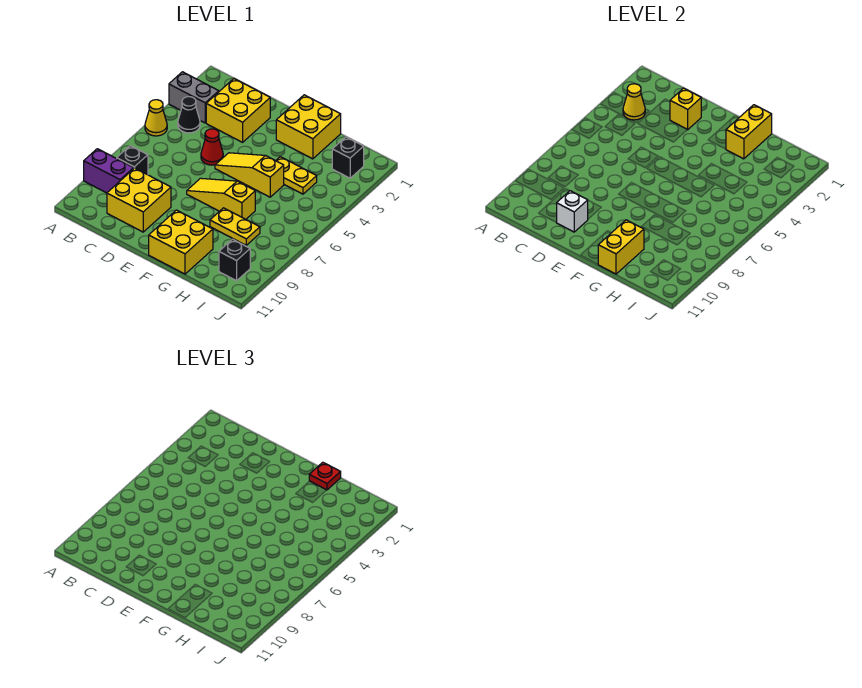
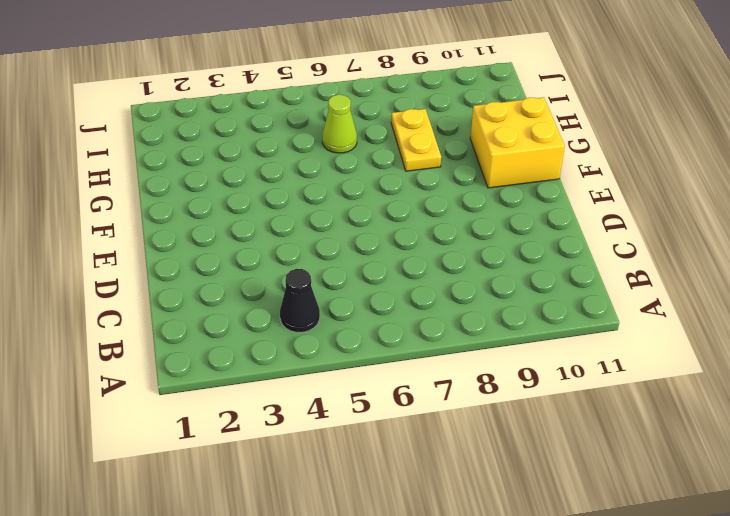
lime cone H6 level 1 -> none
none -> grey brick A3:B3 level 1
none -> yellow cone A5 level 1
none -> purple brick A9:B9 level 1

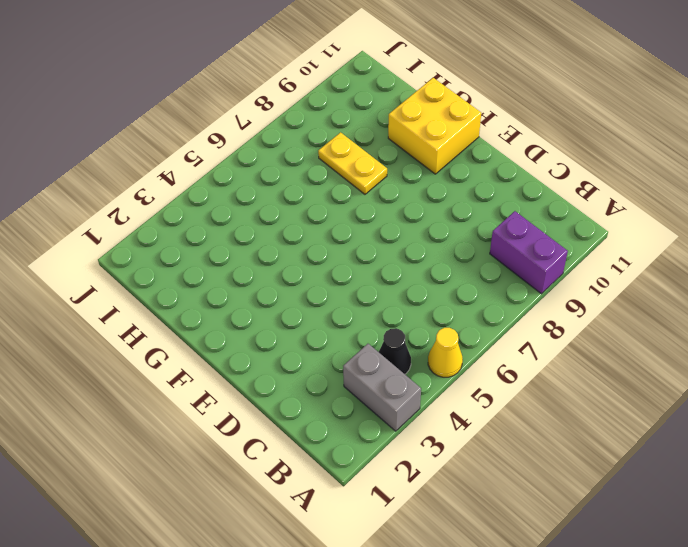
none -> black brick B8 level 1
none -> yellow brick C2:D3 level 1
none -> yellow brick C9:D10 level 1

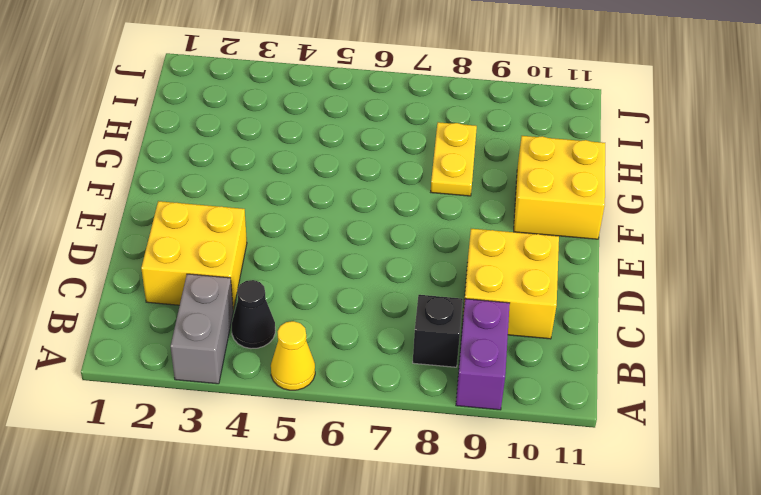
none -> red cone D5 level 1
none -> yellow slope E5:G5 level 1 top G
none -> yellow slope E7:G7 level 1 top G

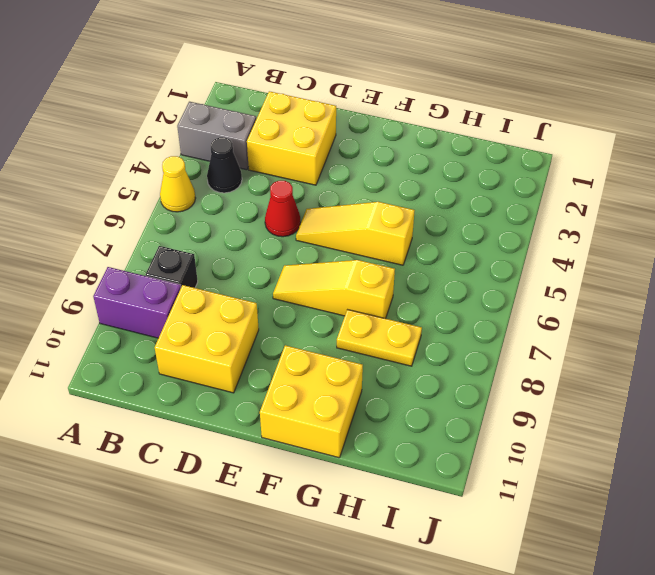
none -> yellow brick F1:G2 level 1
none -> yellow plate G4:H4 level 1
none -> black brick I2 level 1

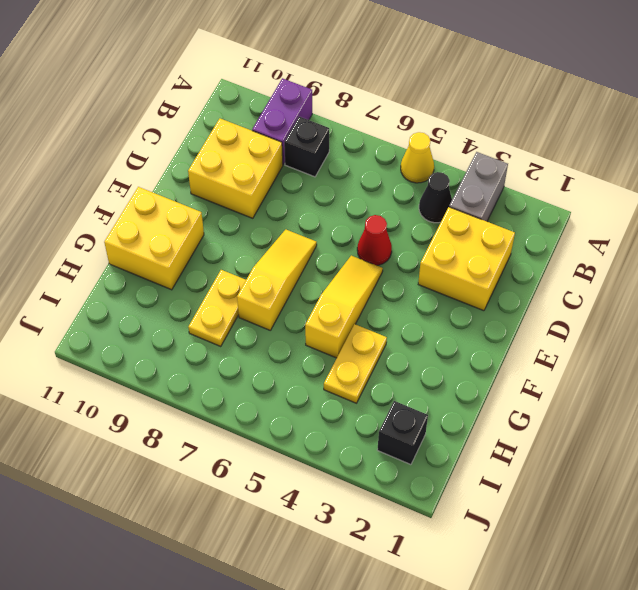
none -> yellow brick F1:G2 level 1
none -> black brick I10 level 1
none -> yellow cone B3 level 2

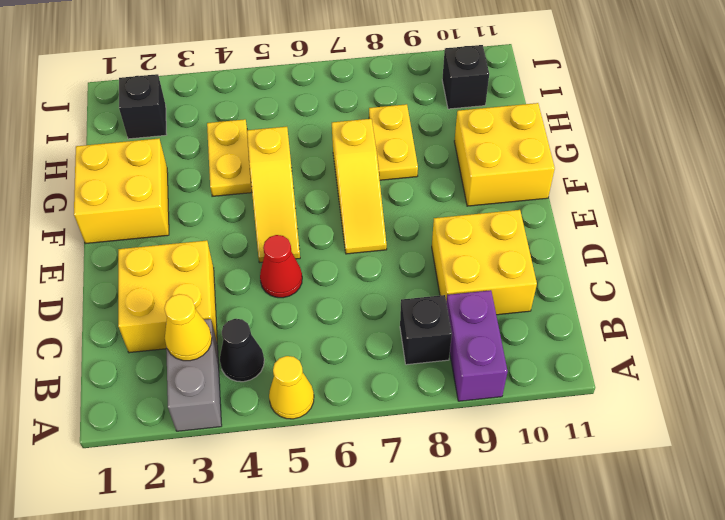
none -> yellow brick D2 level 2
none -> white brick D10 level 2
none -> yellow brick G1:G2 level 2

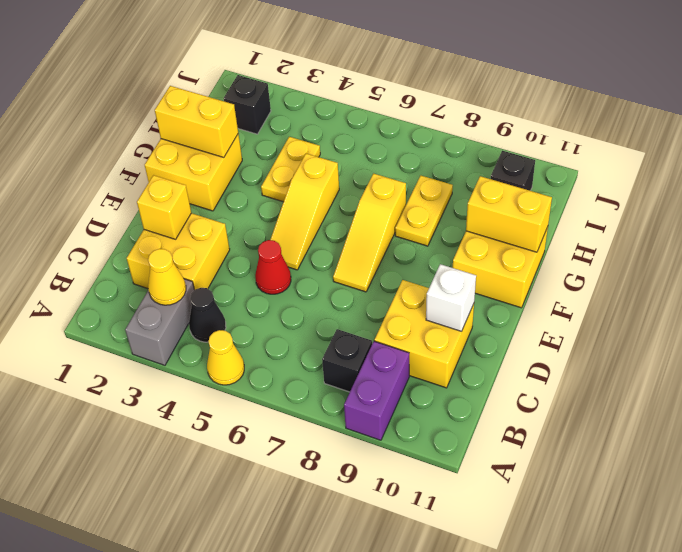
none -> red plate G1 level 3

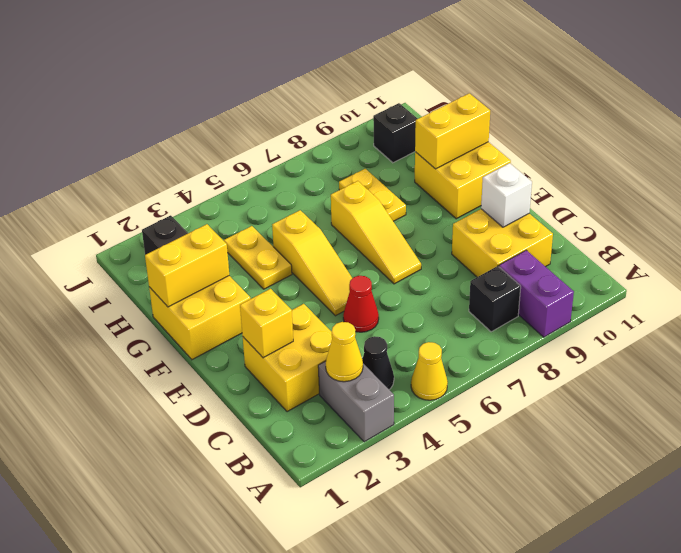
none -> red plate G1 level 3

